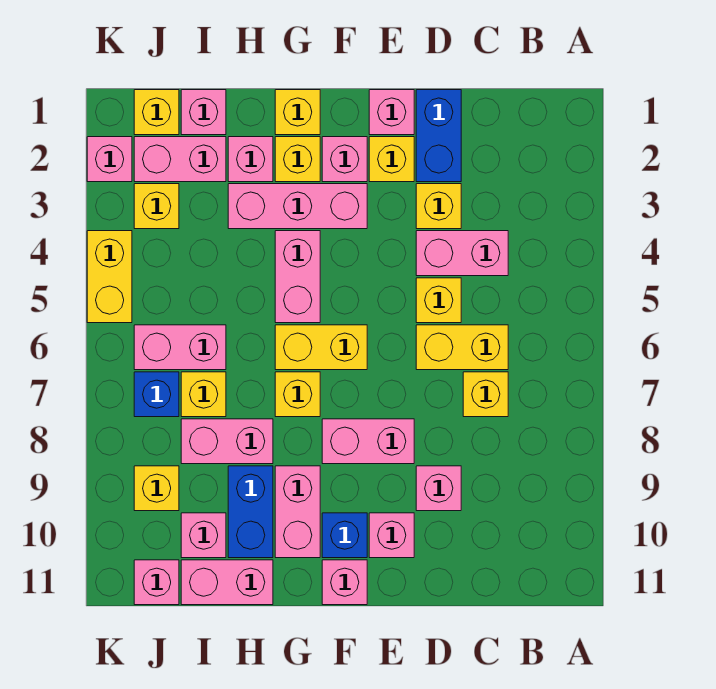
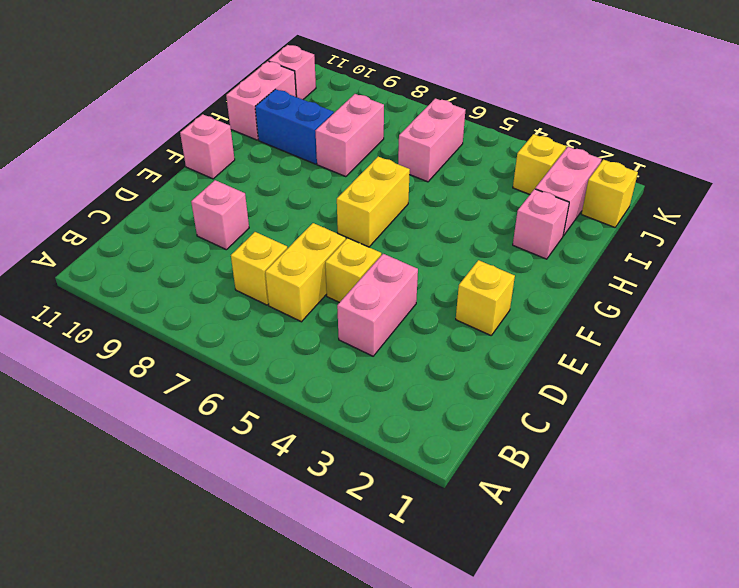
none -> blue brick D1:D2 level 1
none -> yellow brick D3 level 1
none -> pink brick E1 level 1
none -> pink brick E8:F8 level 1

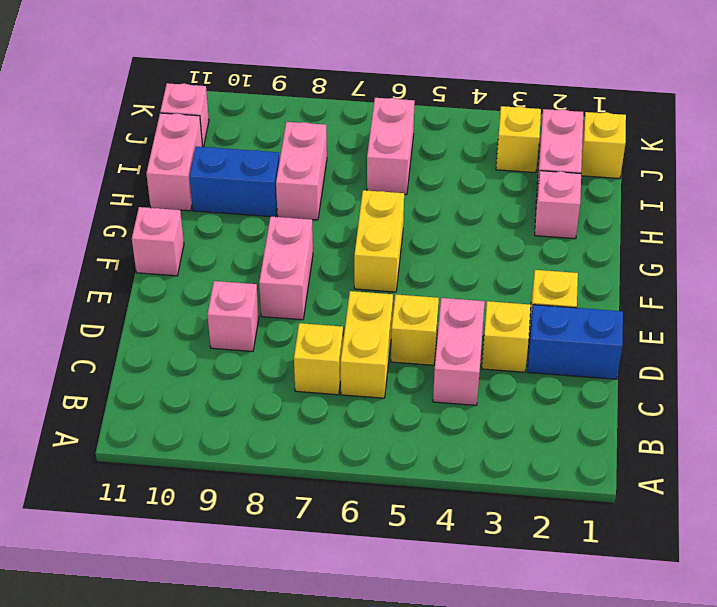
none -> pink brick E1 level 1
none -> pink brick E10 level 1
none -> pink brick F2 level 1
none -> pink brick F3:H3 level 1

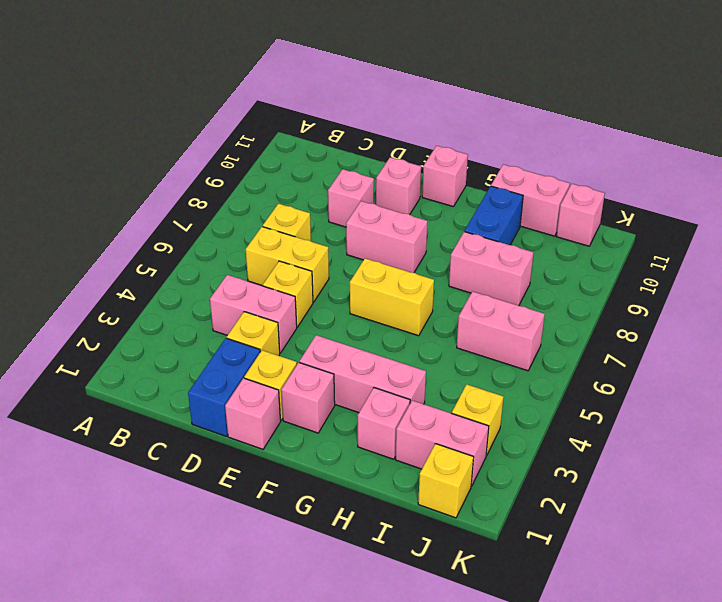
none -> blue brick F10 level 1
none -> yellow brick G1 level 1
none -> yellow brick G2 level 1
none -> pink brick G4:G5 level 1

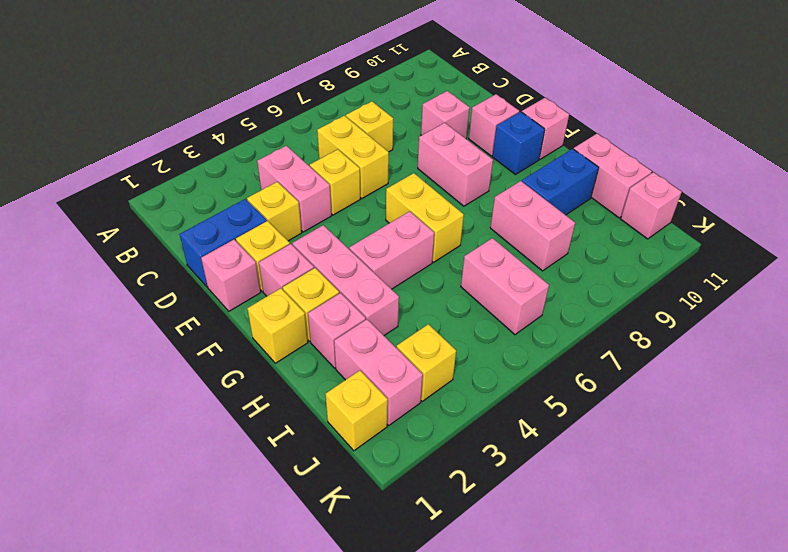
none -> yellow brick G7 level 1
none -> pink brick G9:G10 level 1
none -> pink brick I1 level 1
none -> yellow brick I7 level 1

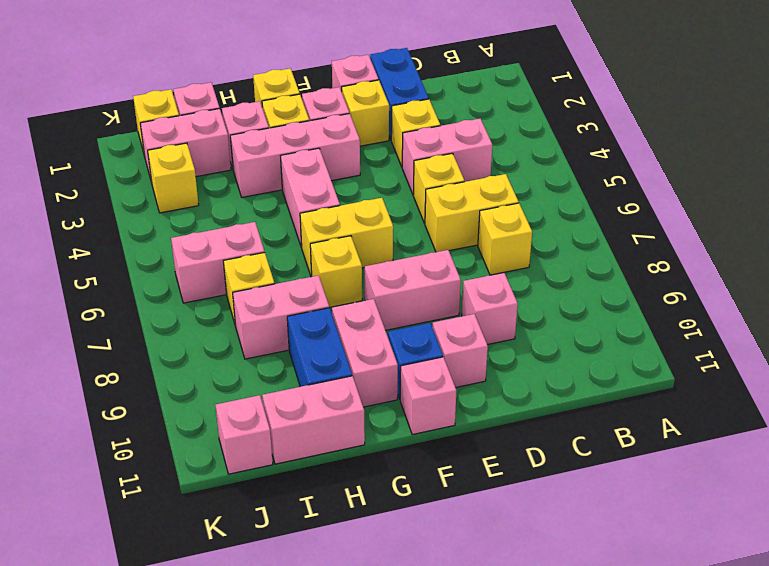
none -> pink brick I10 level 1
none -> blue brick J7 level 1
none -> yellow brick J9 level 1
none -> pink brick K2 level 1

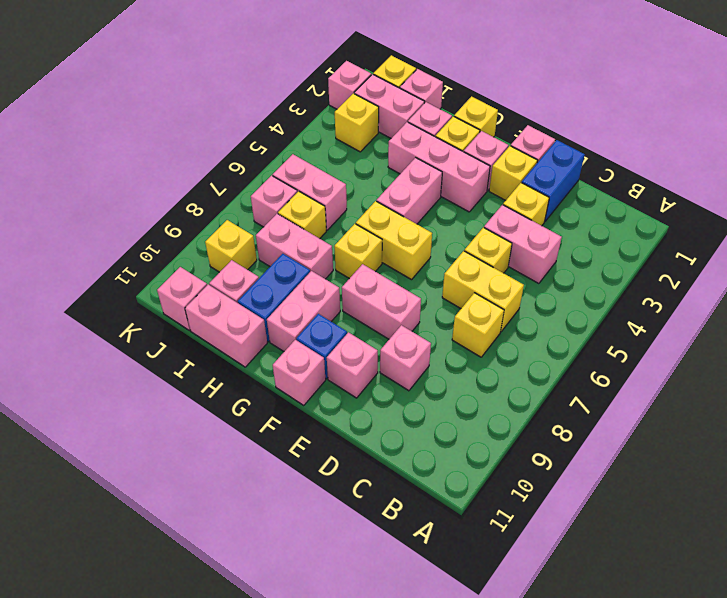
pink brick J7 level 1 -> blue brick J7 level 1
none -> yellow brick K4:K5 level 1

